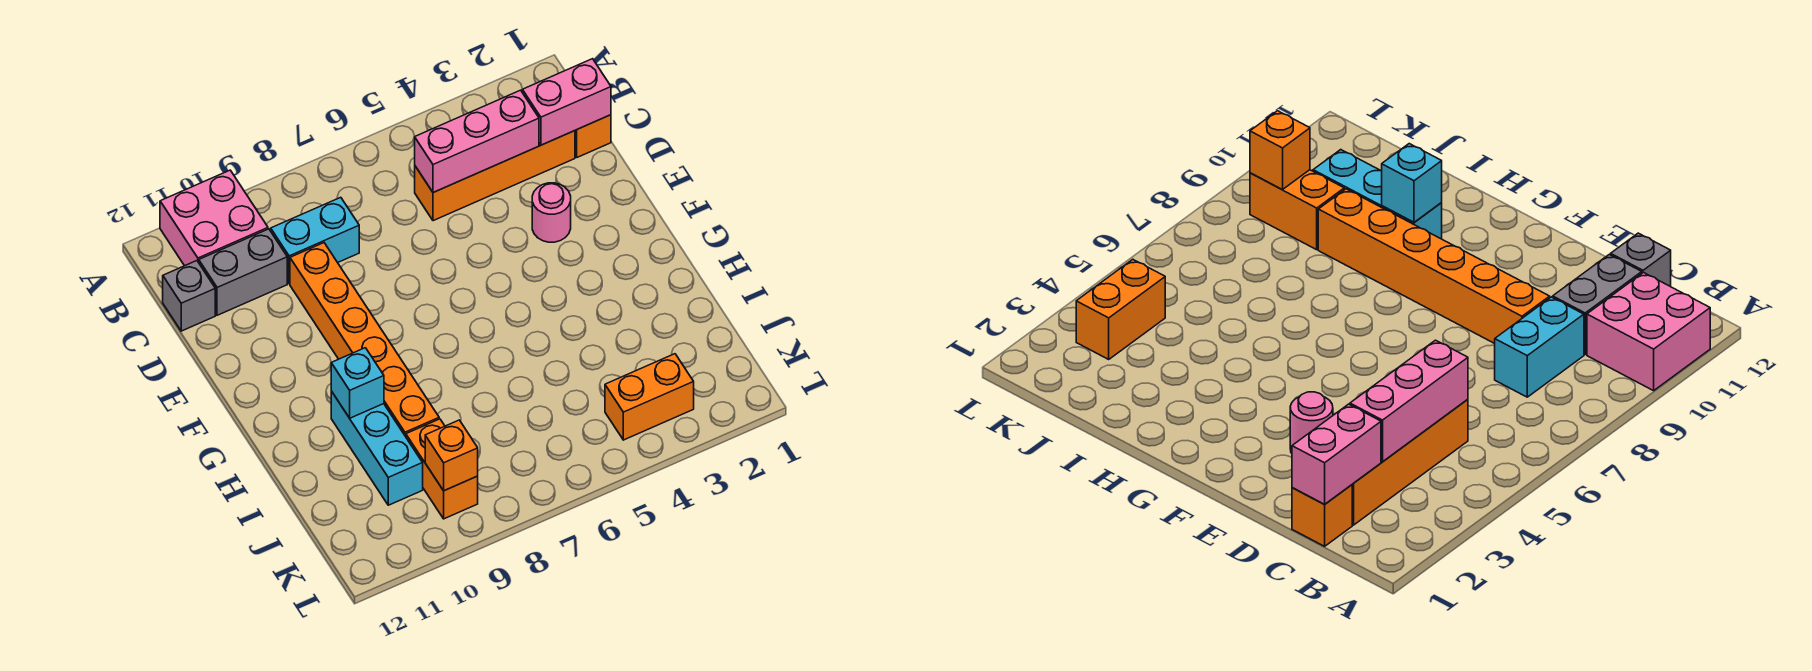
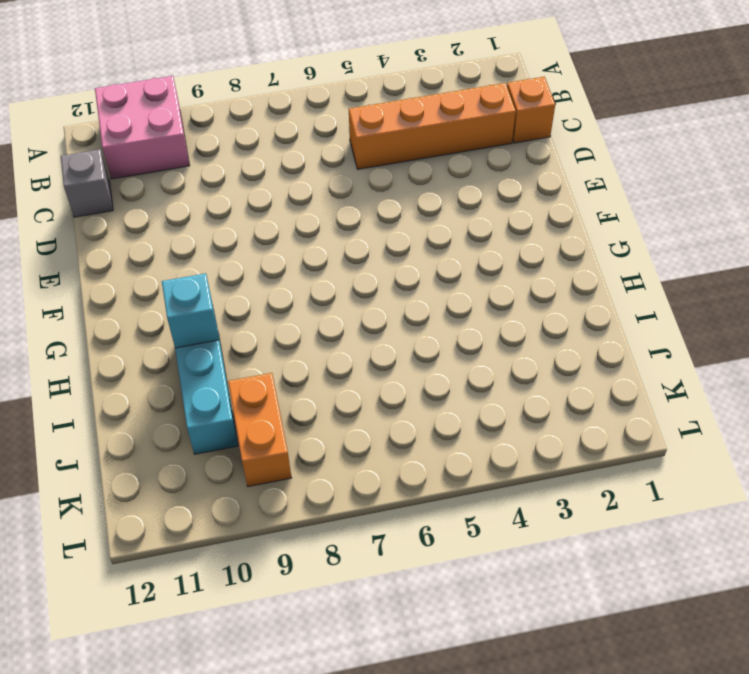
none -> cyan brick C8:C9 level 1
none -> grey brick C10:C11 level 1
none -> orange brick D9:I9 level 1

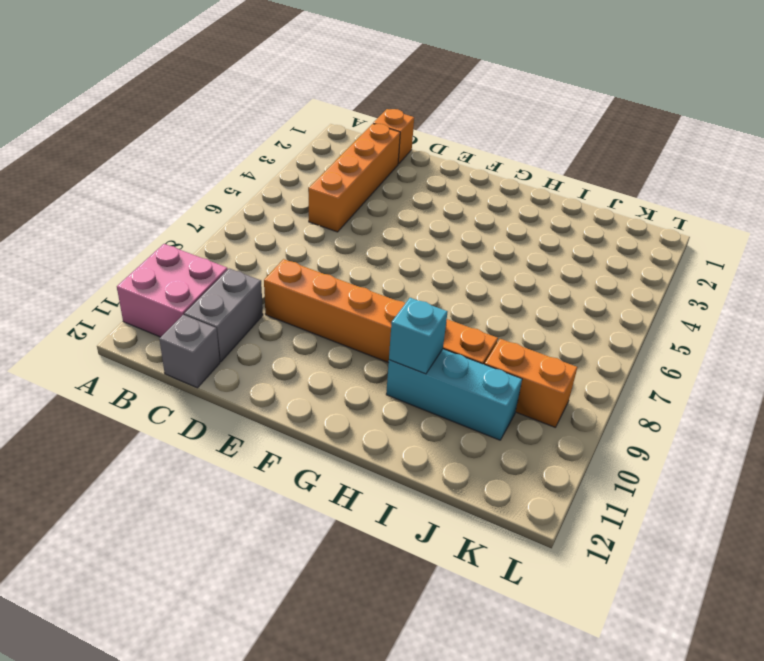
none -> cyan brick C8:C9 level 1
none -> pink round brick E3 level 1
none -> orange brick K3:K4 level 1

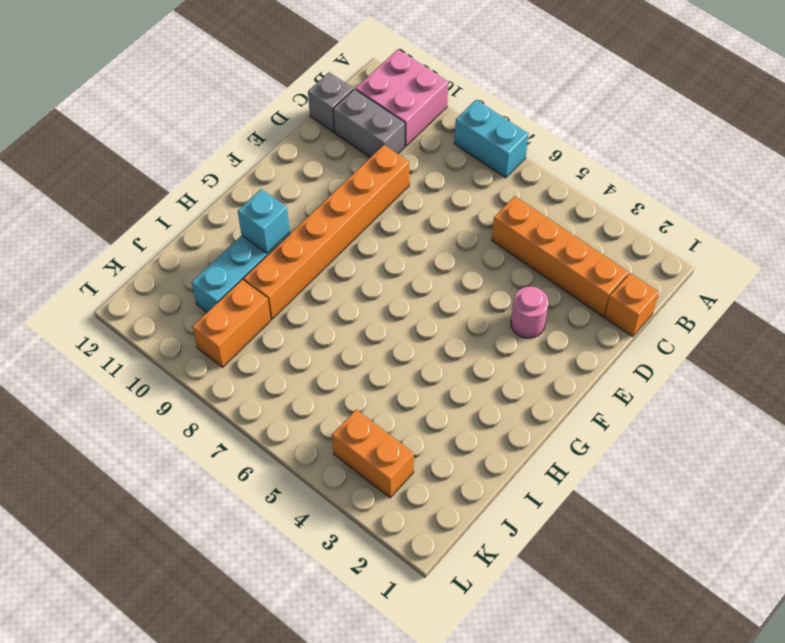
cyan brick A7:A8 level 1 -> cyan brick C8:C9 level 1
none -> pink brick C1:C2 level 2
none -> pink brick C3:C5 level 2
none -> orange brick K9 level 2

